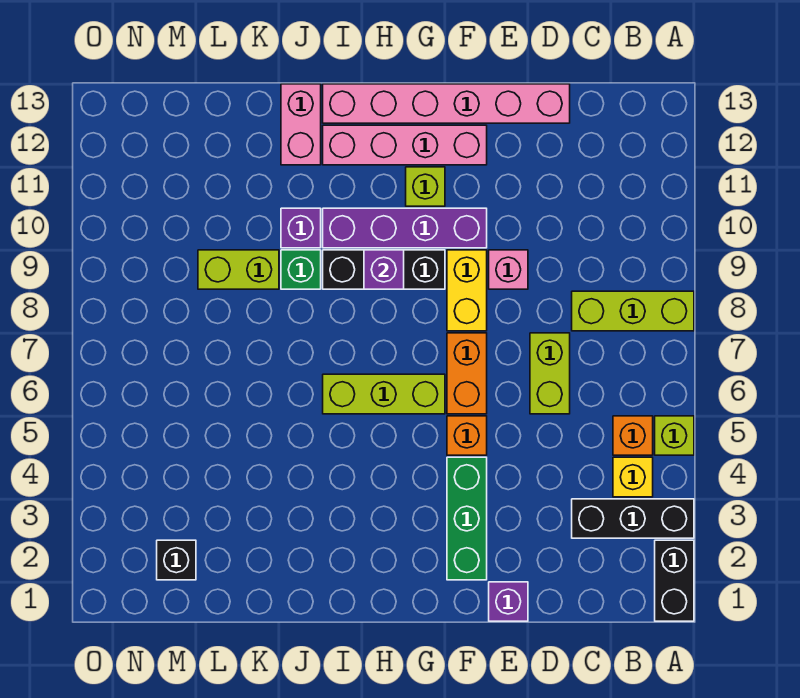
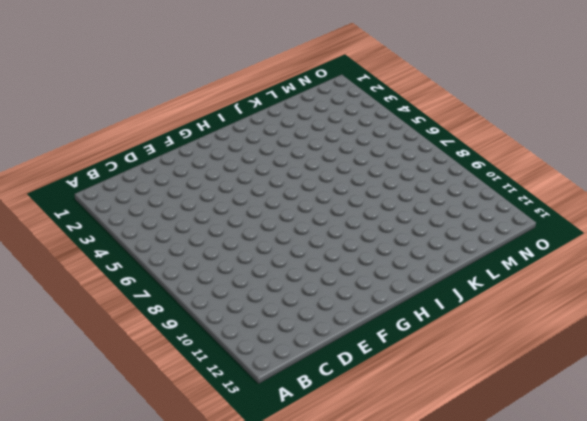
none -> black brick A1:A2 level 1
none -> black brick A3:C3 level 1
none -> lime brick A5 level 1

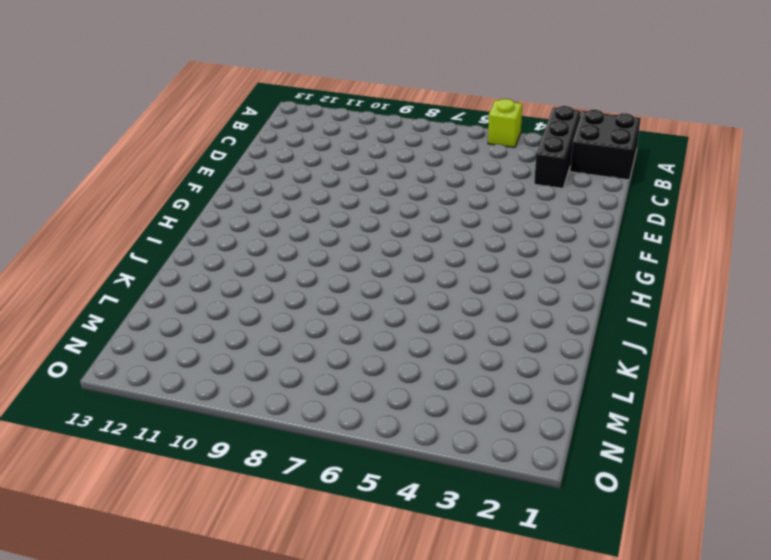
black brick A1:B2 level 1 -> black brick A1:A2 level 1
none -> lime brick A8:C8 level 1
none -> yellow brick B4 level 1
none -> orange brick B5 level 1

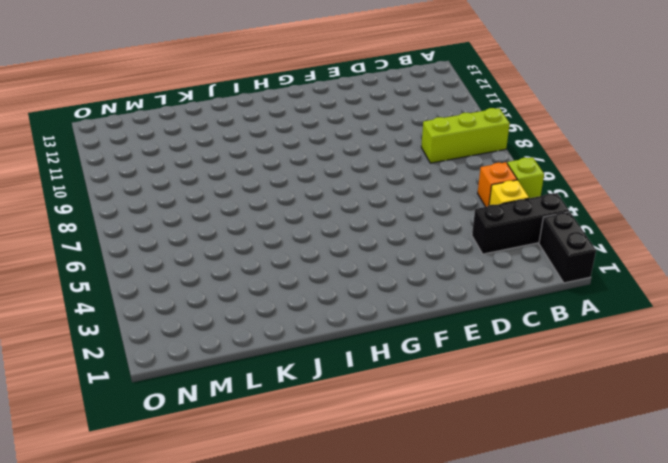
none -> lime brick D6:D7 level 1
none -> pink brick D13:I13 level 1
none -> purple brick E1 level 1

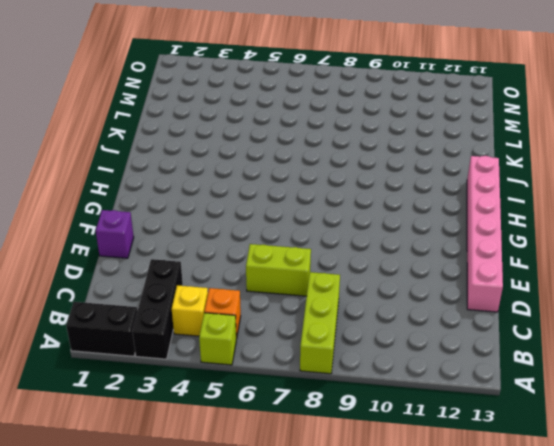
none -> pink brick E9 level 1
none -> green brick F2:F4 level 1
none -> orange brick F5 level 1

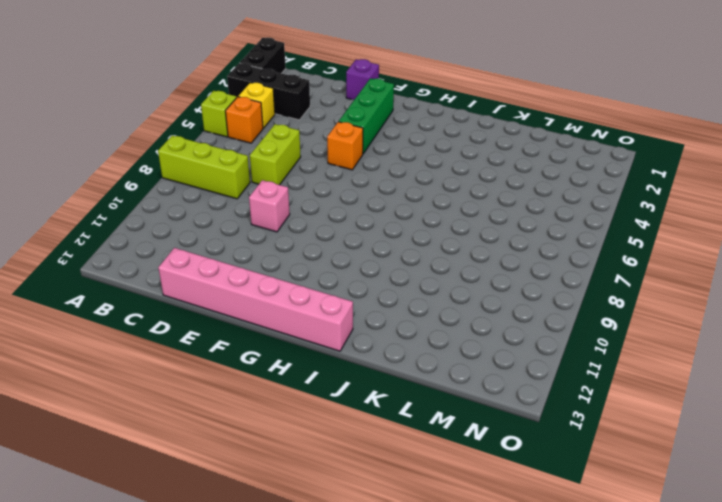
none -> orange brick F6:F7 level 1
none -> yellow brick F8:F9 level 1
none -> purple brick F10:I10 level 1

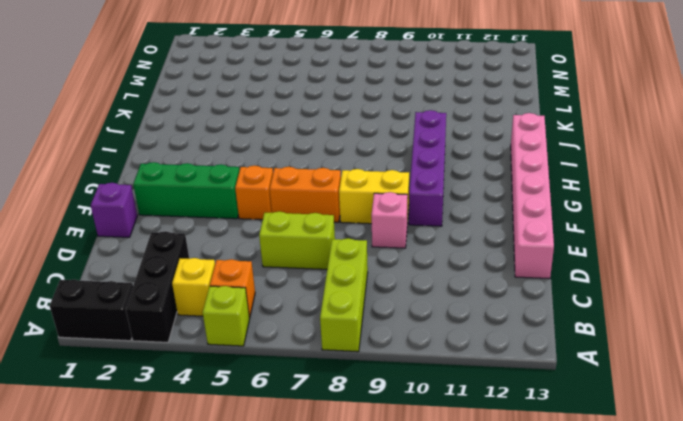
none -> pink brick F12:I12 level 1
none -> lime brick G6:I6 level 1
none -> black brick G9:I9 level 1

